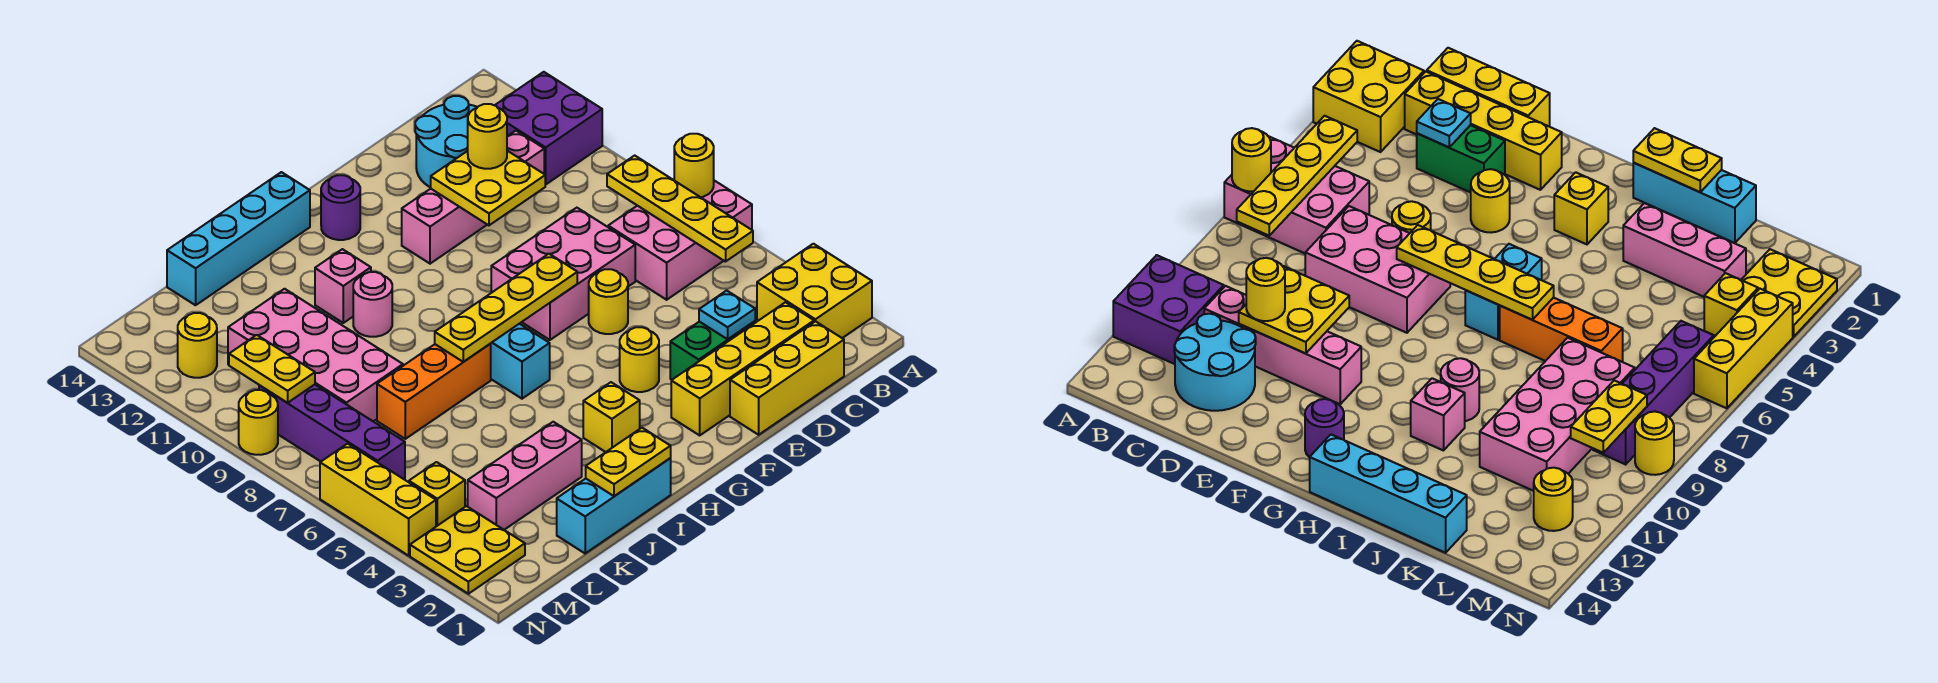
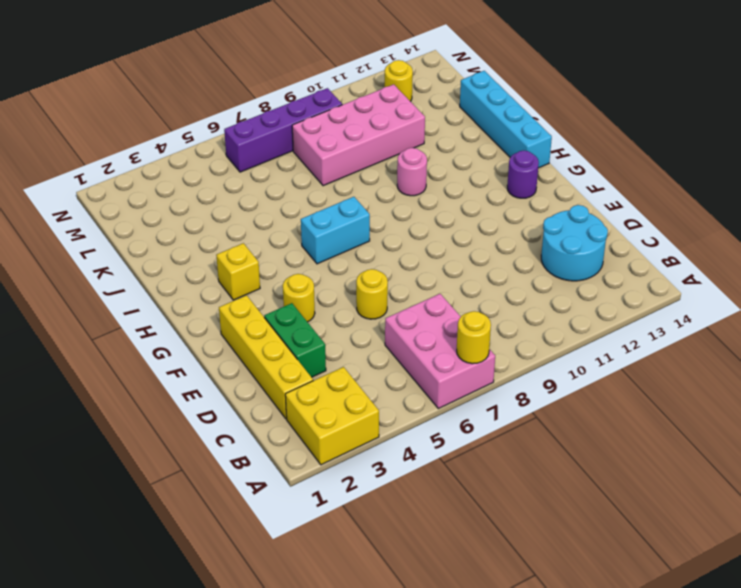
none -> purple brick A11:B12 level 1
none -> yellow brick C1:E1 level 1
none -> pink brick C11:F11 level 1
none -> pink brick D7:F8 level 1

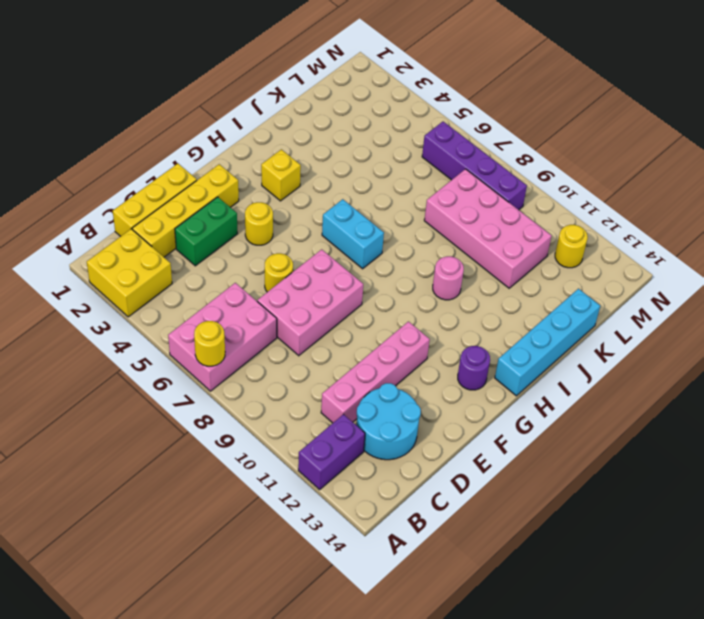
purple brick A12:B12 level 1 -> purple brick A11:B12 level 1
none -> cyan brick I1:K1 level 1
none -> orange brick I7:K7 level 1
none -> pink brick I11 level 1
none -> pink brick J3:L3 level 1

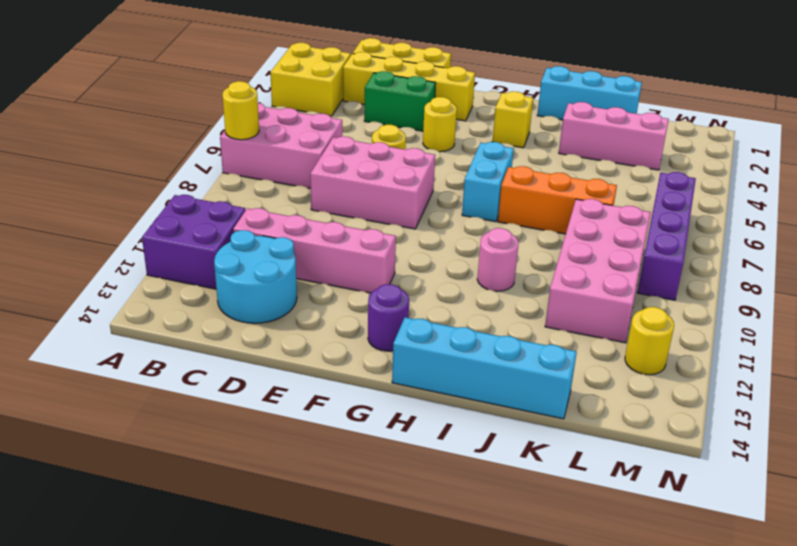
none -> pink brick I11 level 1
none -> yellow plate M2:N3 level 1
none -> yellow brick M4 level 1
none -> yellow brick N4:N6 level 1

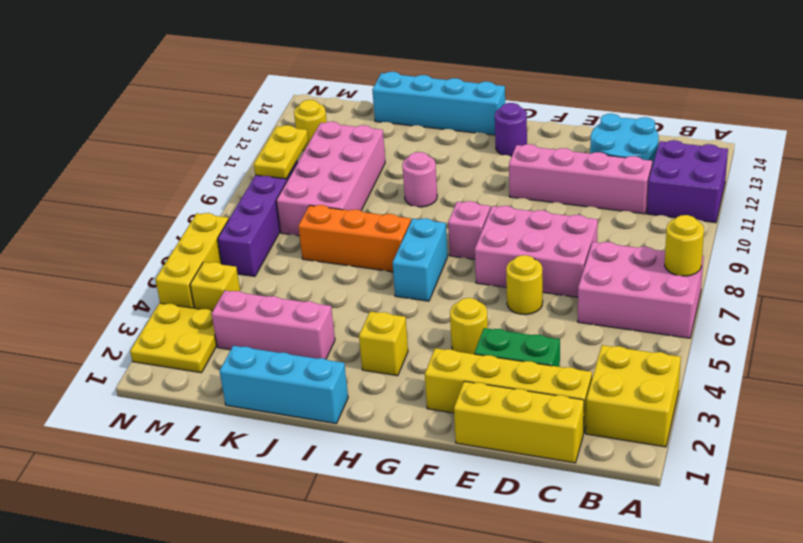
pink brick G8 level 1 -> pink brick I11 level 1
none -> yellow round brick N9 level 1
none -> yellow plate B5:B8 level 2
none -> cyan plate D3 level 2
none -> yellow plate D10:E11 level 2

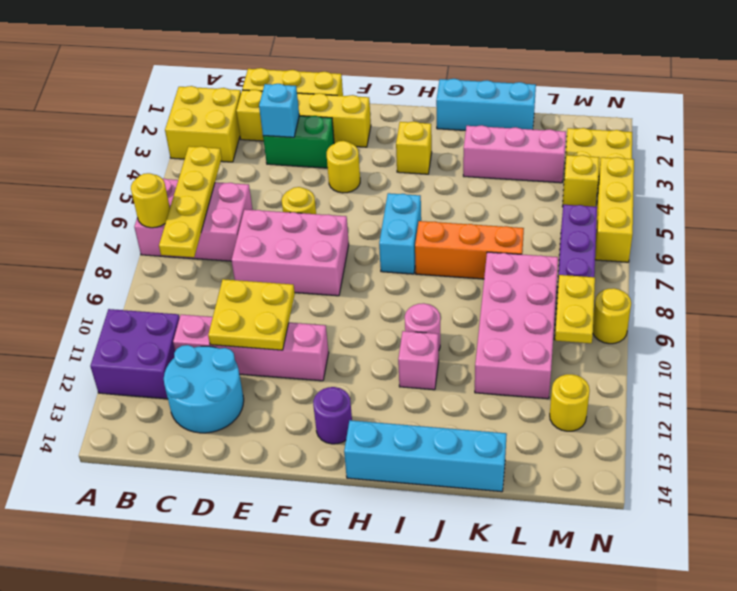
cyan brick D3 level 2 -> cyan plate D3 level 2
none -> yellow plate F7:I7 level 2
none -> yellow plate I1:J1 level 2
none -> yellow round brick D11 level 3

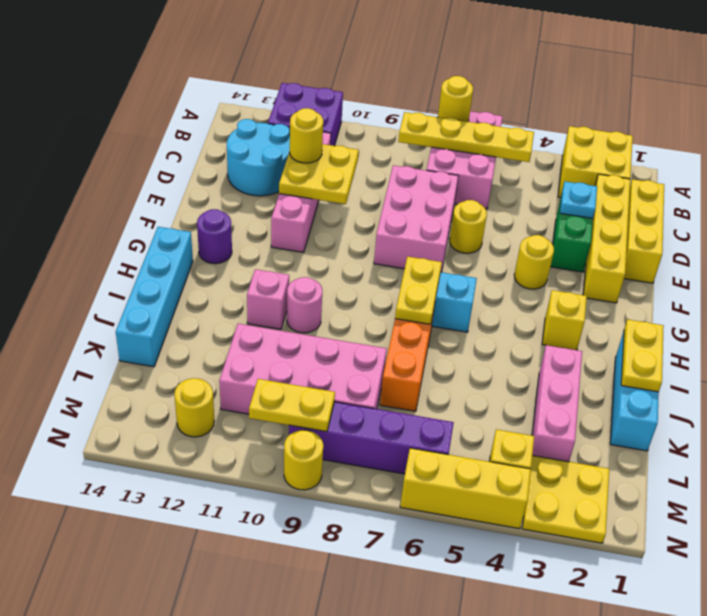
yellow plate H7:I7 level 2 -> yellow plate F7:I7 level 2

